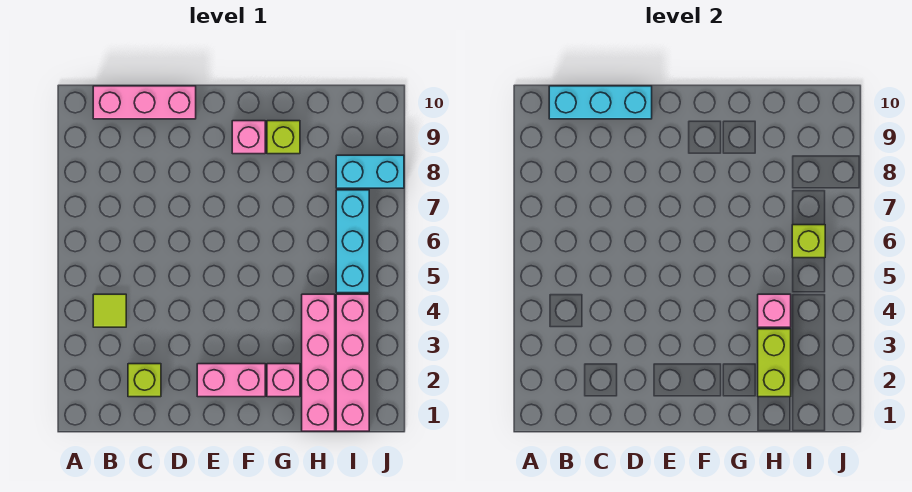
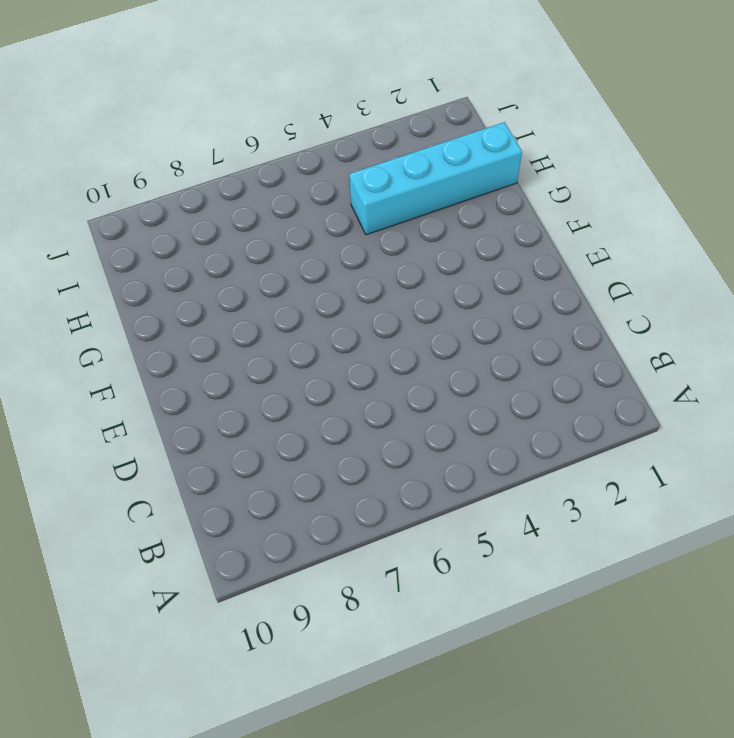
cyan brick H1:H4 level 1 -> pink brick H1:H4 level 1
none -> lime tile B4 level 1
none -> pink brick B10:D10 level 1
none -> lime brick C2 level 1

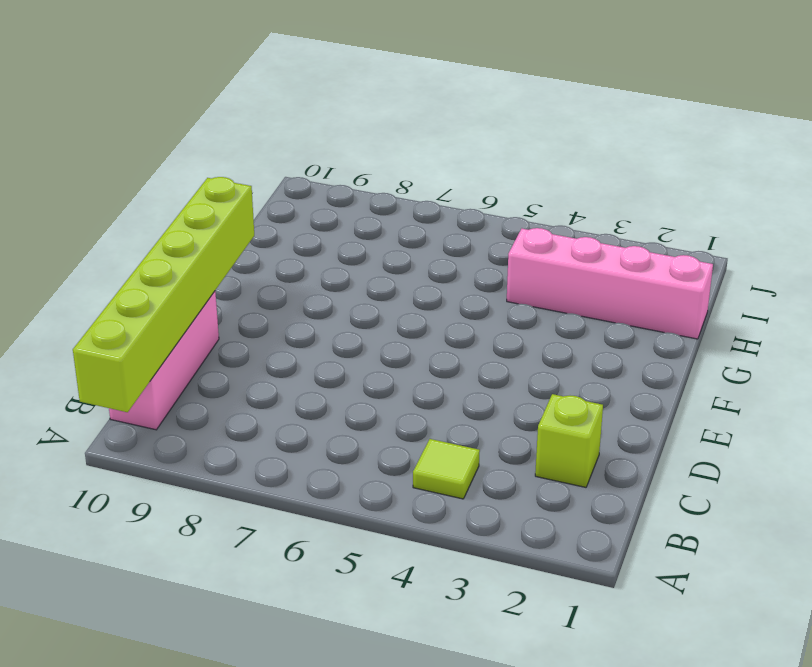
lime brick A10:F10 level 2 -> cyan brick B10:D10 level 2
none -> pink brick E2:F2 level 1
none -> pink brick F9 level 1
none -> pink brick G2 level 1

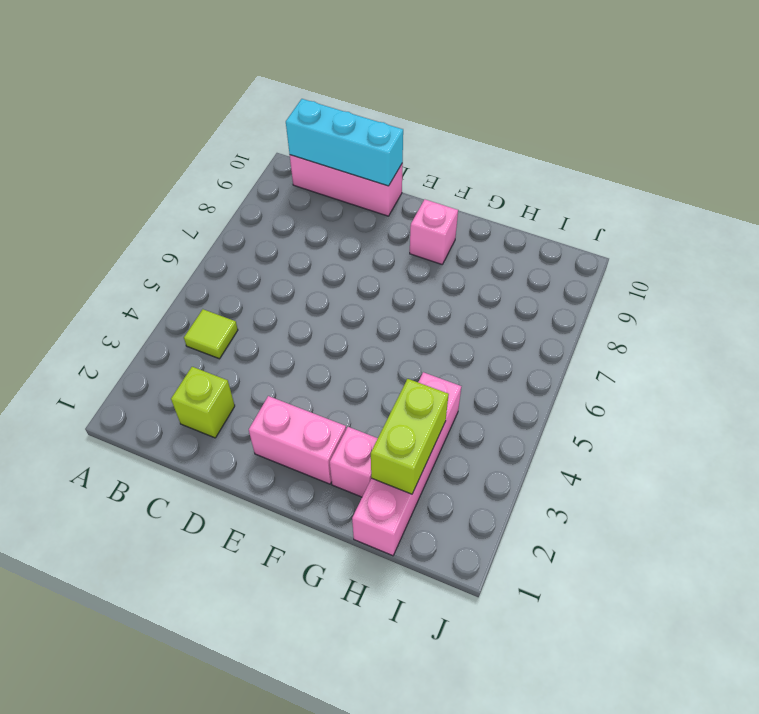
none -> lime brick G9 level 1
none -> pink brick I1:I4 level 1
none -> cyan brick I5:I7 level 1

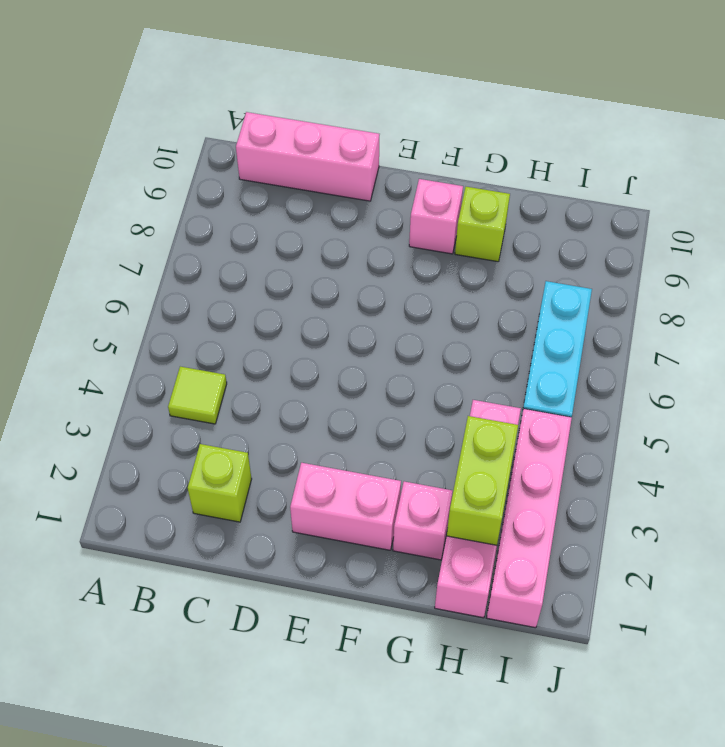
none -> cyan brick I8:J8 level 1
none -> cyan brick B10:D10 level 2
none -> pink brick H4 level 2

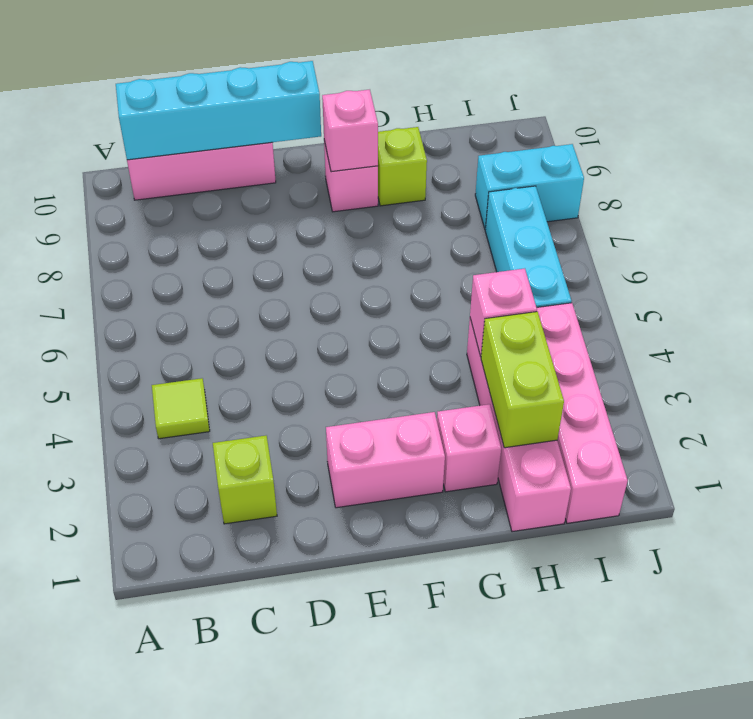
cyan brick B10:E10 level 2 -> cyan brick B10:D10 level 2
pink brick F9 level 2 -> none
none -> lime brick I6 level 2

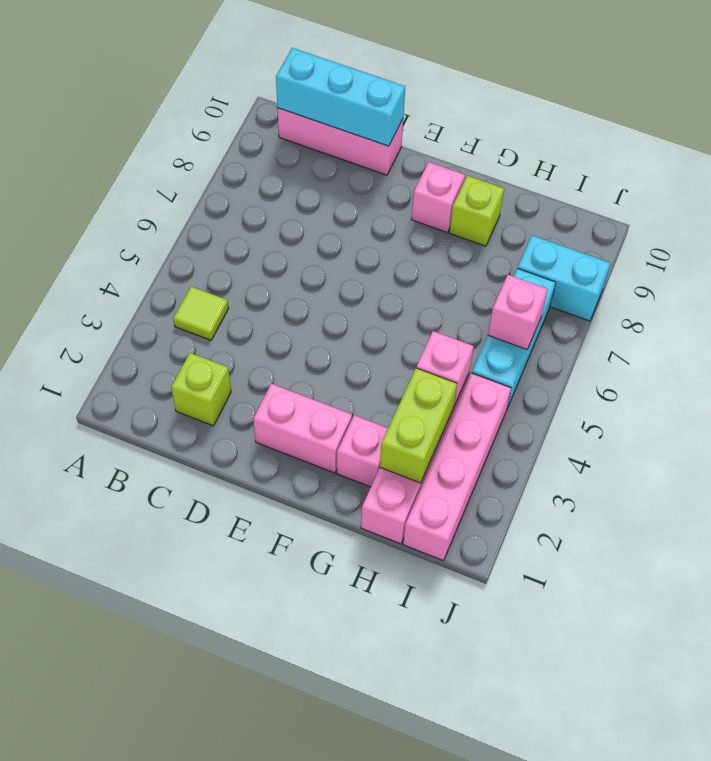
pink brick I6 level 2 -> lime brick I6 level 2

